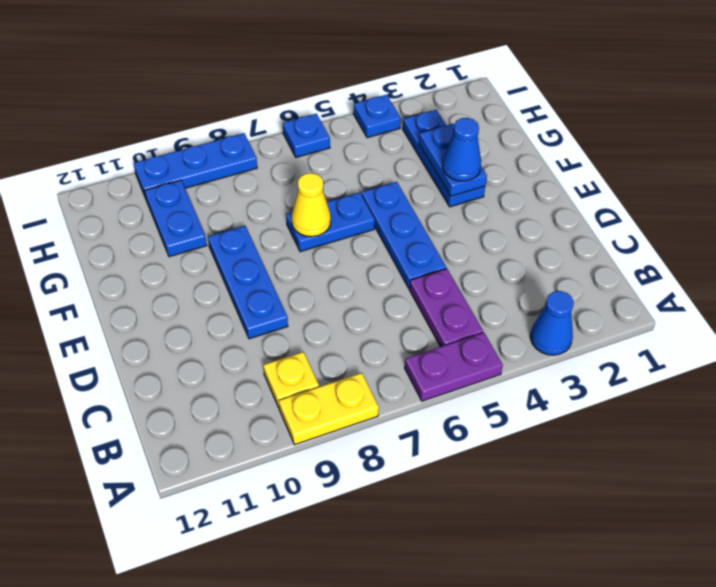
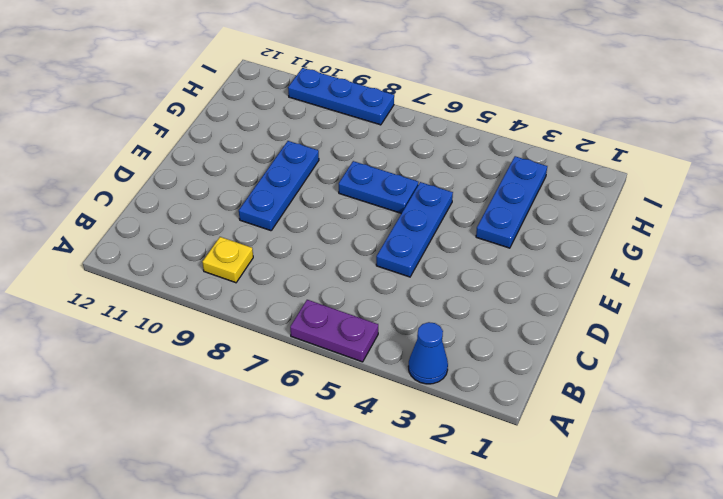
none -> yellow plate A8:A9 level 1
none -> purple plate B5:C5 level 1
none -> blue plate G10:H10 level 1

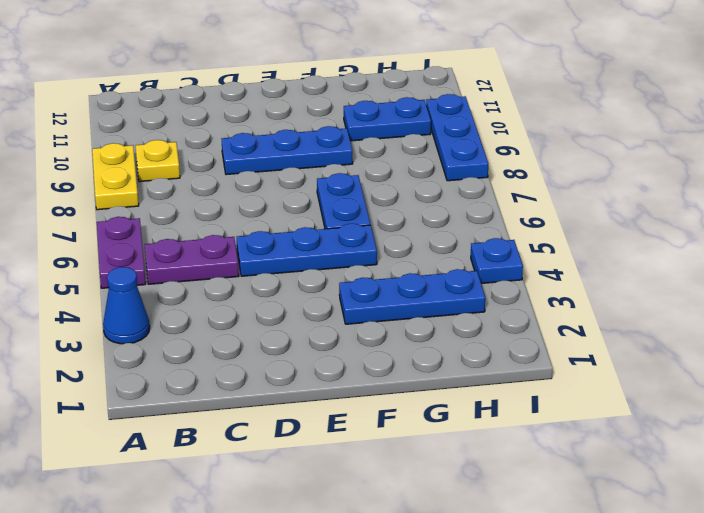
none -> blue plate I6 level 1
none -> blue plate F3:G3 level 2
none -> yellow cone F7 level 2

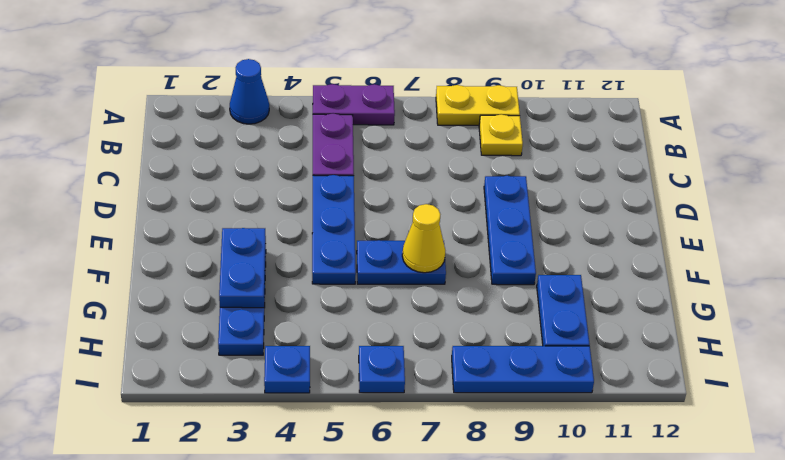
none -> blue cone F3 level 3

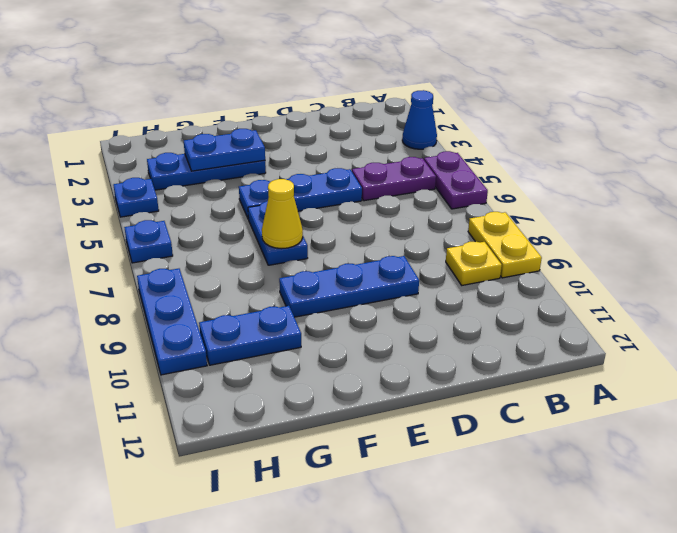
none -> blue cone F3 level 3

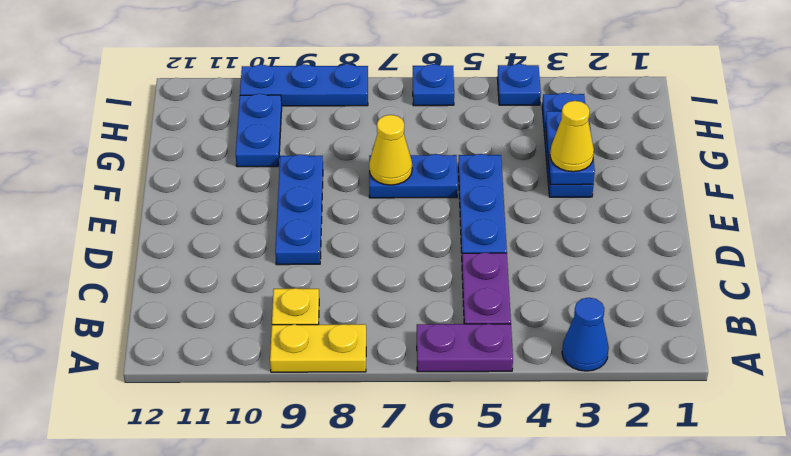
yellow cone F3 level 3 -> blue cone F3 level 3

